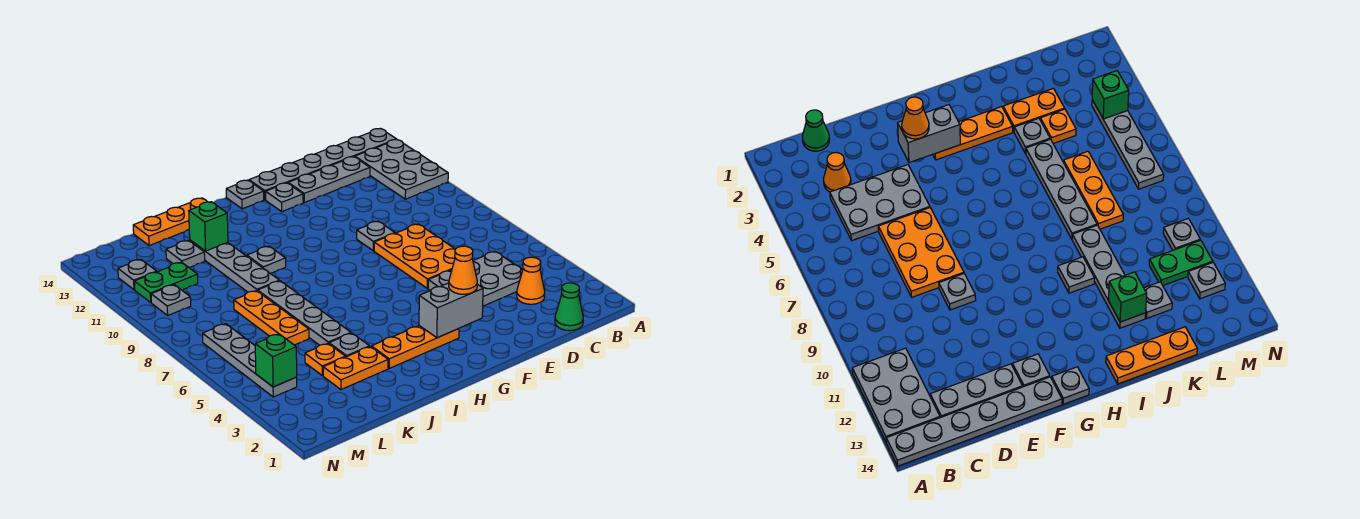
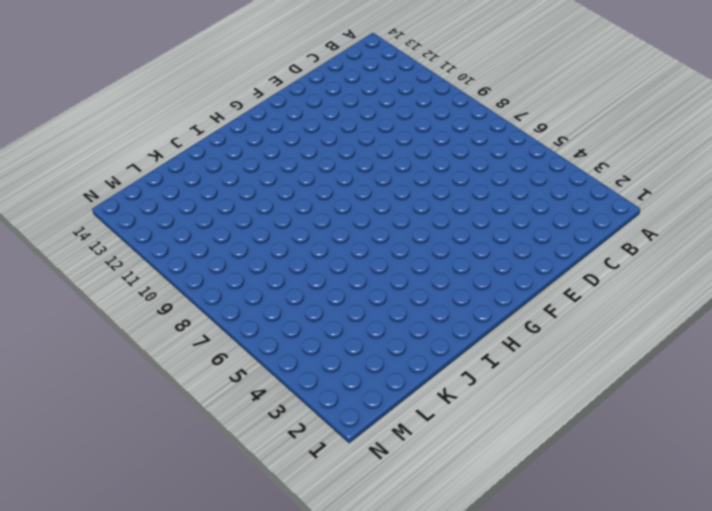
none -> grey plate A11:B13 level 1
none -> grey plate A14:F14 level 1
none -> green cone C1 level 1

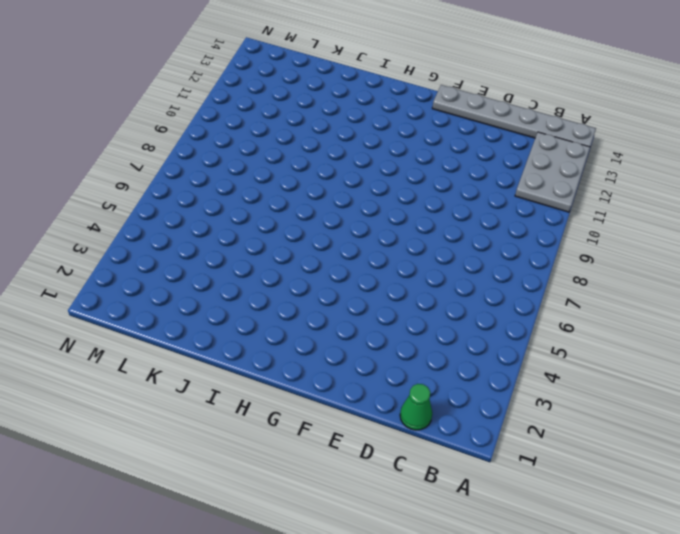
none -> orange cone C3 level 1
none -> grey plate C4:E5 level 1
none -> grey plate C13:E13 level 1

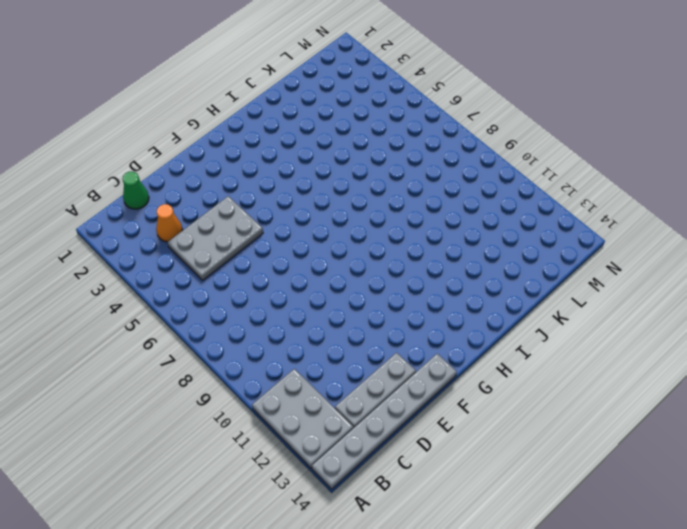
none -> orange plate D6:E8 level 1
none -> grey plate E9 level 1
none -> grey plate F13 level 1

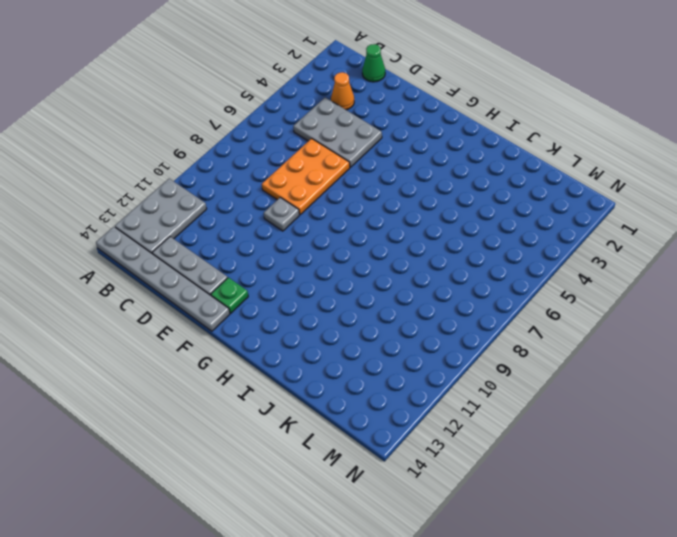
green plate F13 level 1 -> grey plate F13 level 1
none -> orange plate G3:I3 level 1
none -> grey plate G14 level 1
none -> grey plate I10 level 1

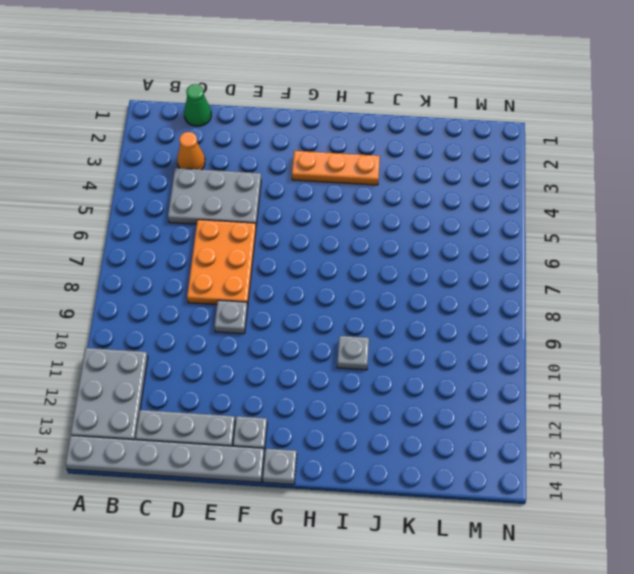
none -> orange plate I14:K14 level 1
none -> orange plate J3:K3 level 1
none -> grey plate J4 level 1

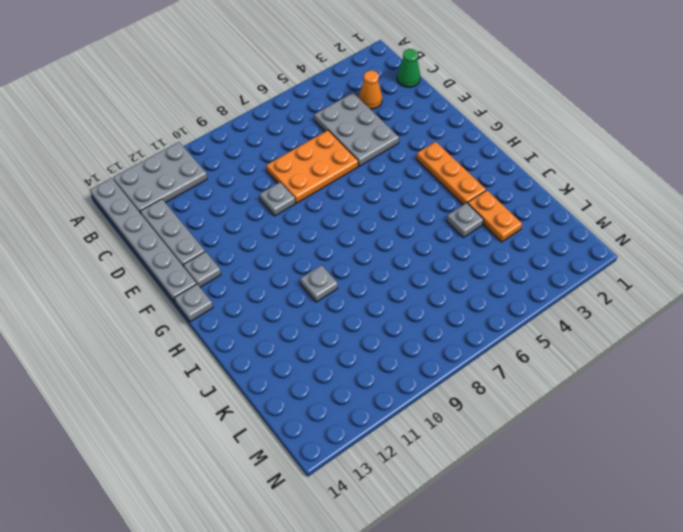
none -> orange plate I14:K14 level 1
none -> grey plate J5:J8 level 1
none -> grey plate J9:J12 level 1

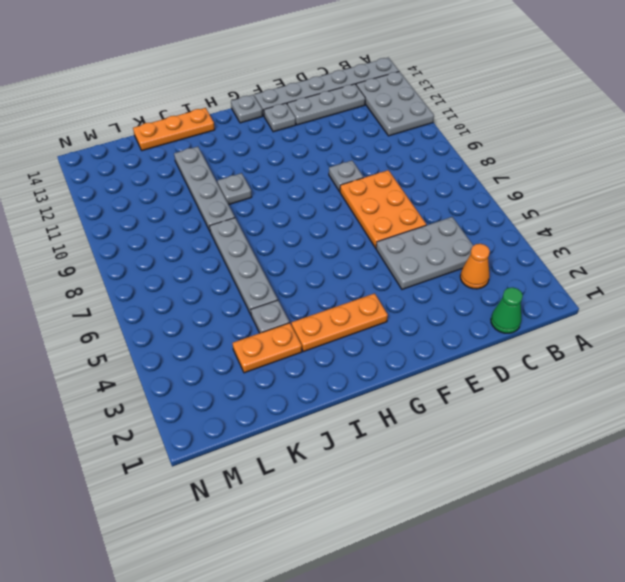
none -> orange plate K4 level 1
none -> orange plate K6:K8 level 1
none -> grey plate K12 level 1

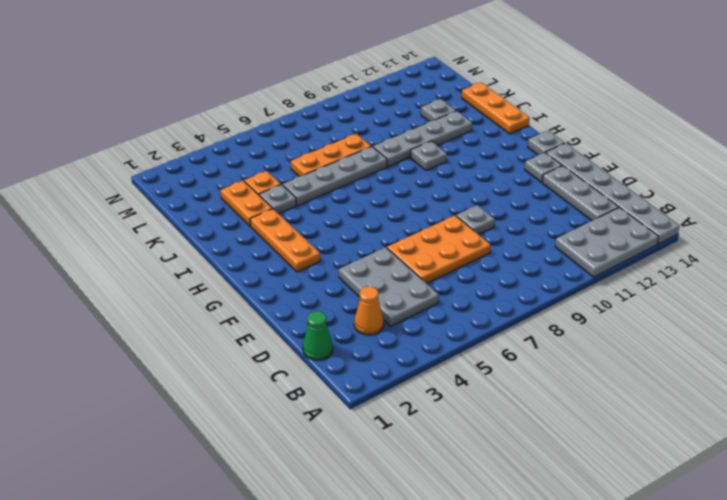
none -> green plate L11:M11 level 1
none -> grey plate M4:M7 level 1
none -> grey plate M10 level 1

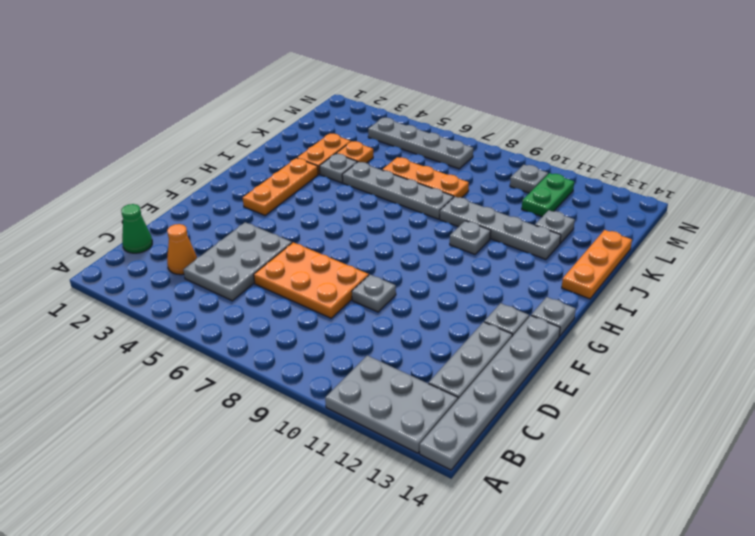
none -> grey plate M12 level 1
none -> grey brick F3:G3 level 2
none -> green brick J12 level 2

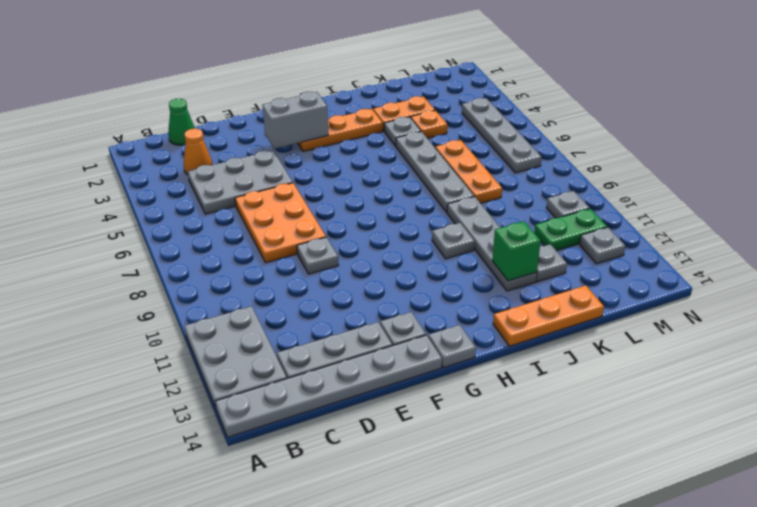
none -> green brick M4 level 2
none -> orange cone F3 level 3

